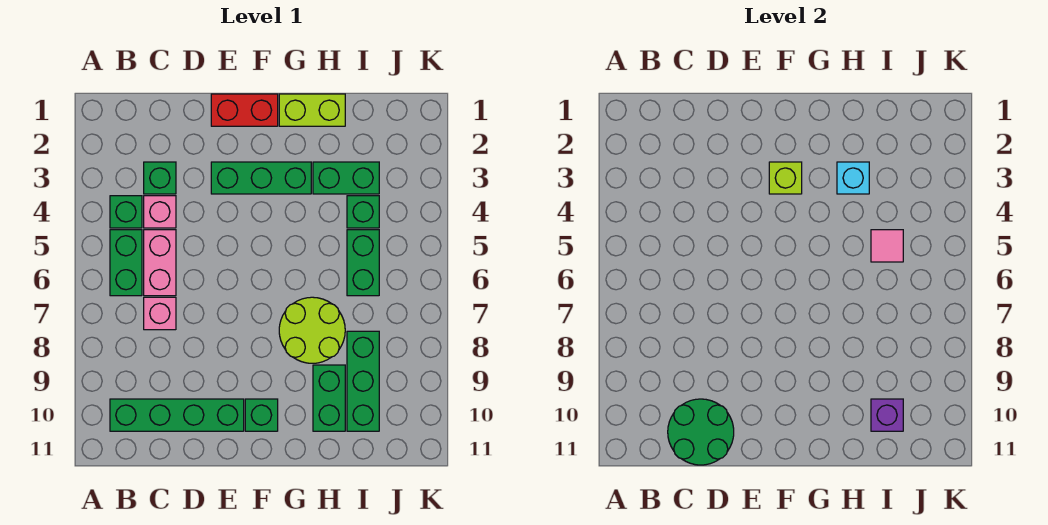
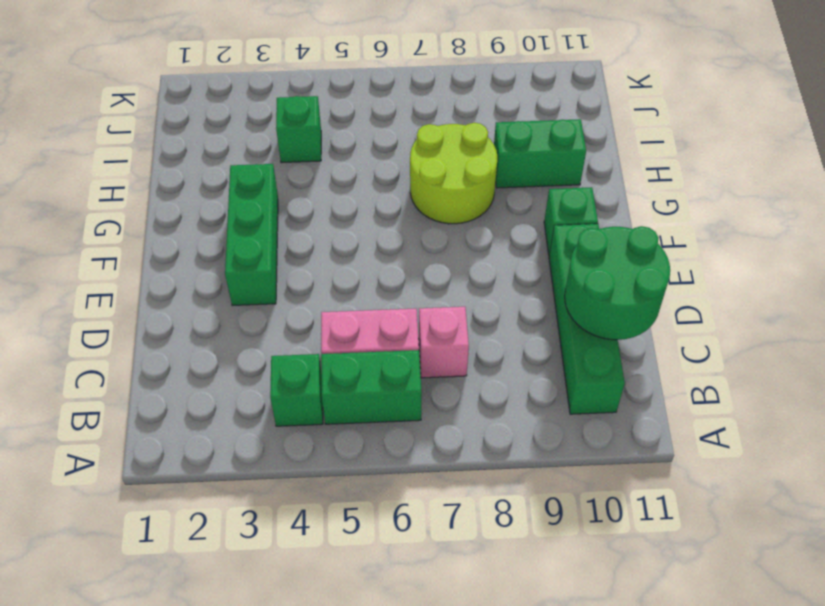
none -> green brick C3 level 1
none -> pink brick C4 level 1
none -> red brick E1:F1 level 1

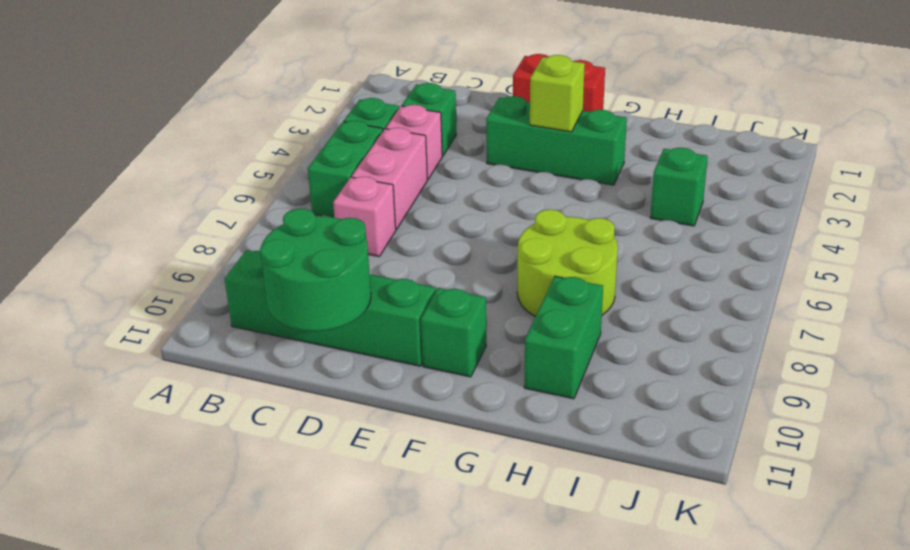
none -> lime brick G1:H1 level 1
none -> green brick H3:I3 level 1
none -> green brick I5:I6 level 1

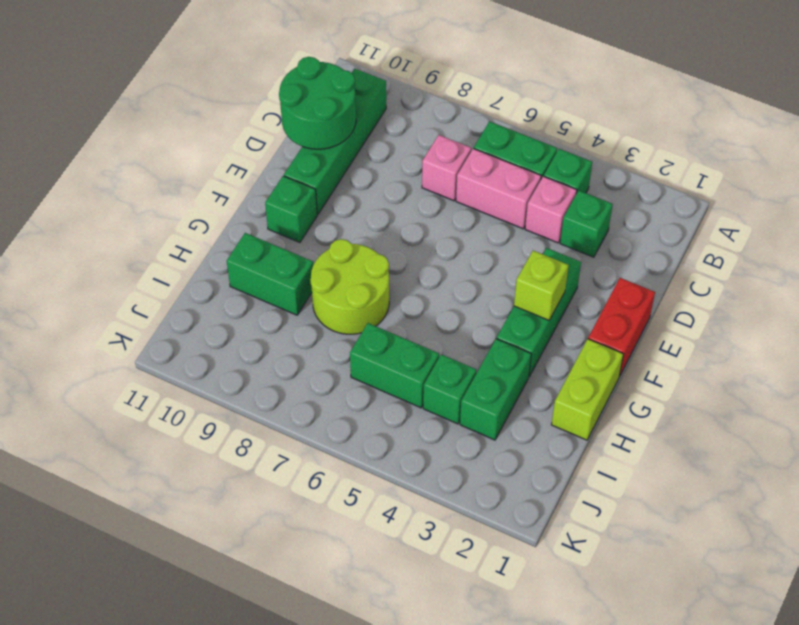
none -> green brick I8:I10 level 1
none -> cyan brick H3 level 2
none -> pink tile I5 level 2

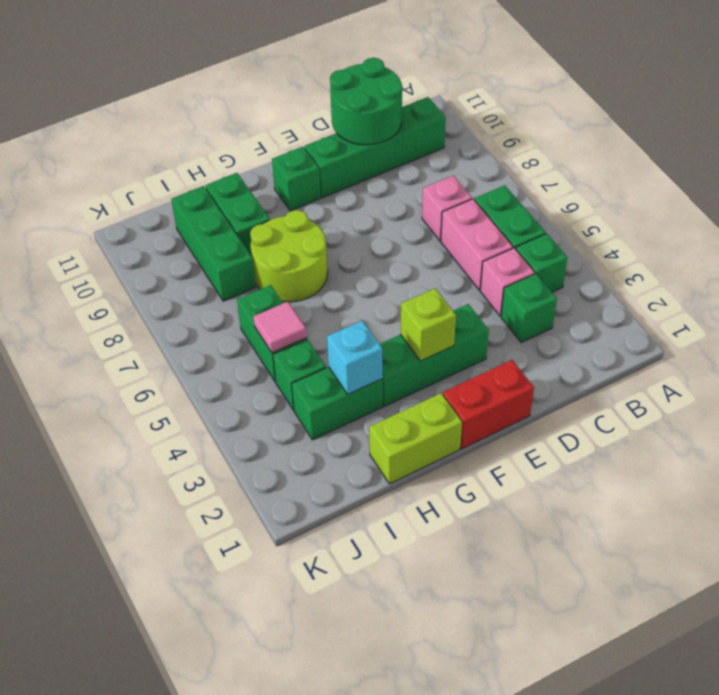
none -> purple brick I10 level 2

